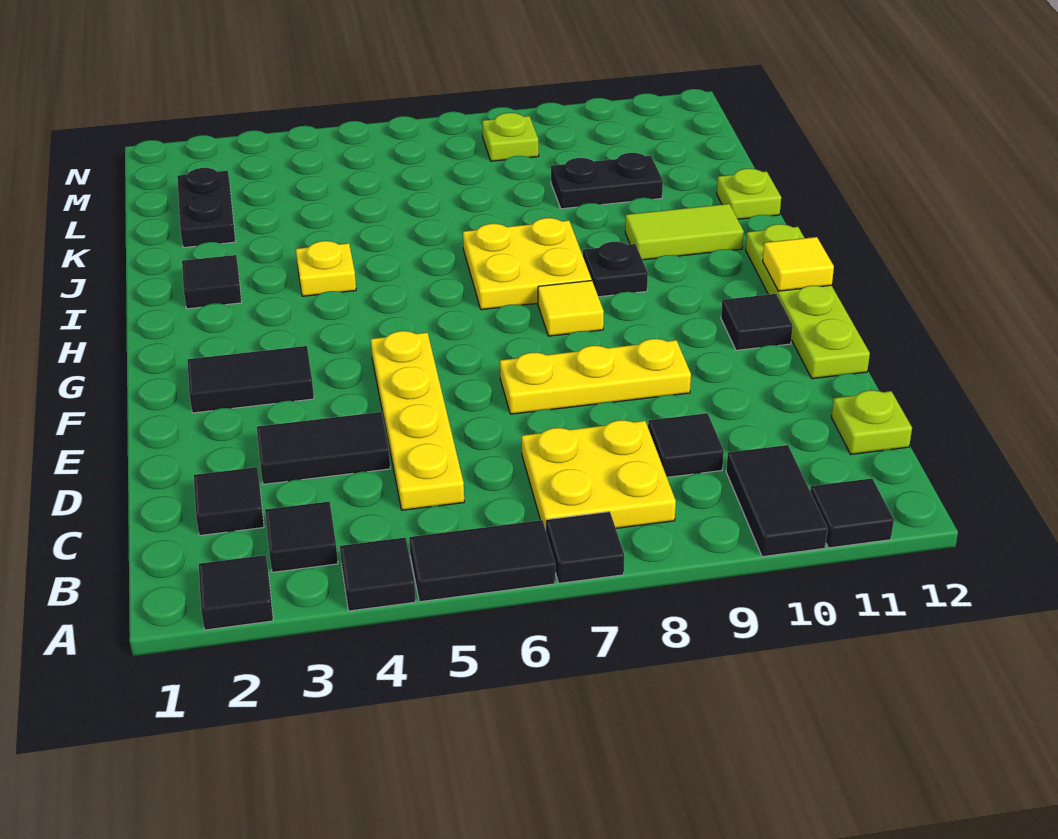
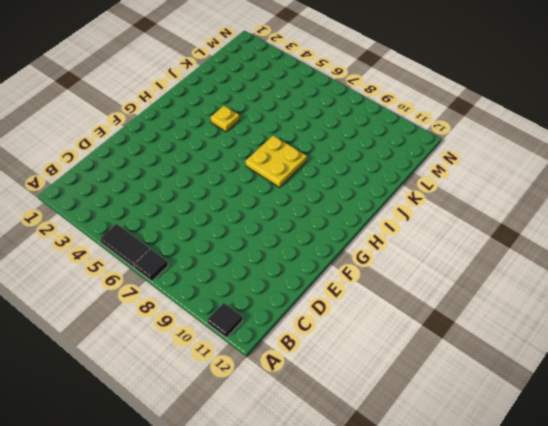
none -> black tile A2 level 1
none -> black tile A4 level 1
none -> black tile A10:B10 level 1

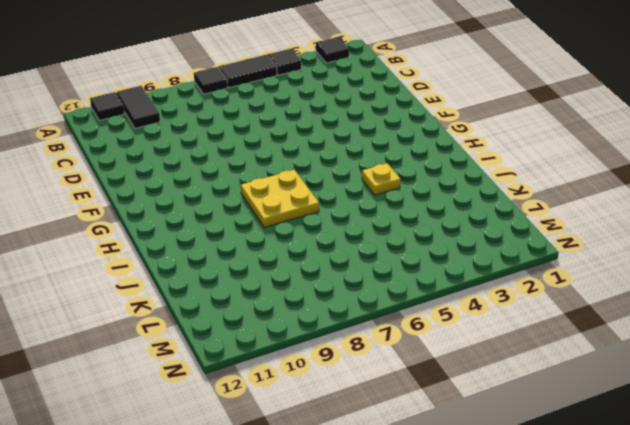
none -> black tile B3 level 1
none -> yellow plate B7:C8 level 1
none -> black tile C2 level 1

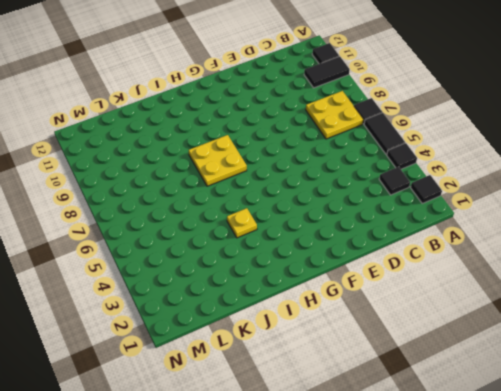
none -> black tile C2 level 1
none -> yellow plate C5:F5 level 1
none -> black tile C9 level 1

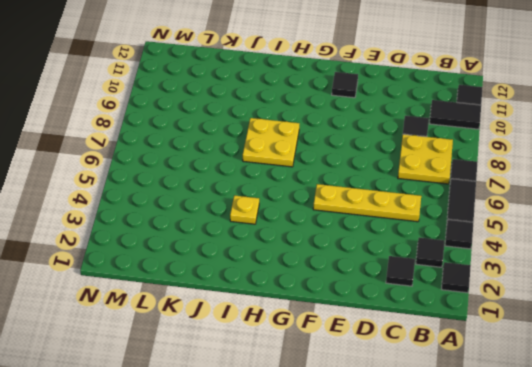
none -> lime plate C12 level 1
none -> black tile D3:D4 level 1
none -> yellow plate E7:E9 level 1

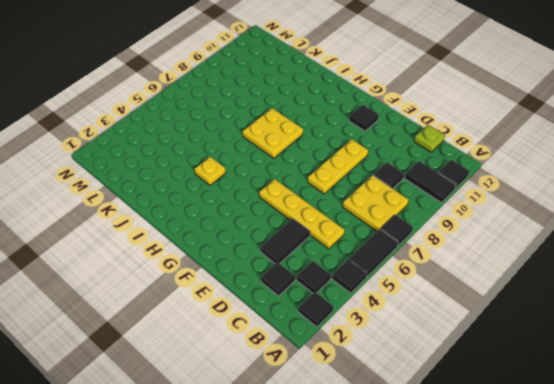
none -> lime plate E12:H12 level 1
none -> black tile F2:F3 level 1
none -> yellow tile G8 level 1

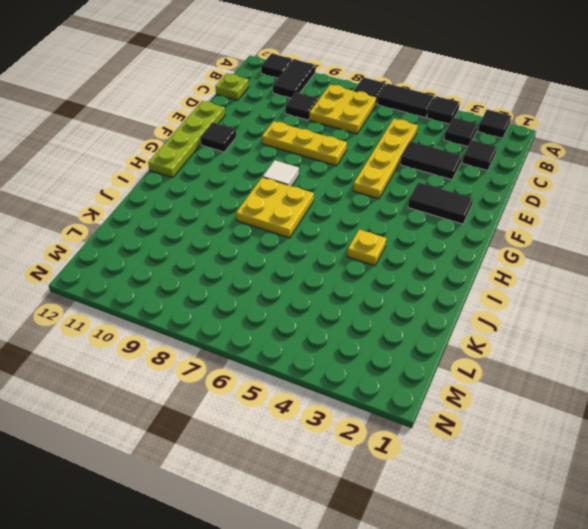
white tile G8 level 1 -> yellow tile G8 level 1
none -> black plate H9 level 1
none -> black tile I2 level 1
none -> lime tile I10:I11 level 1

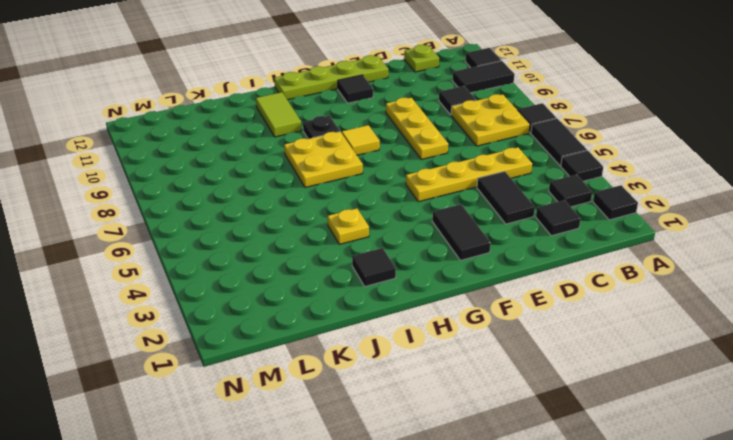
none -> lime plate J12 level 1
none -> black plate K2:L2 level 1
none -> black plate K9:K10 level 1

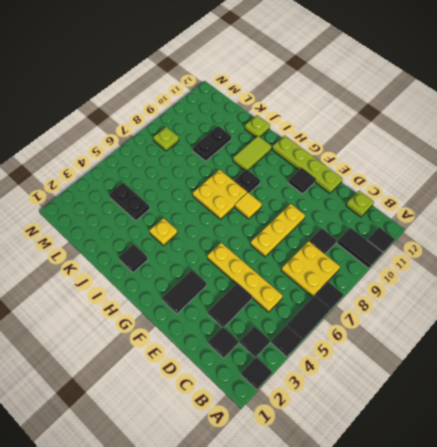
black plate K4:L4 level 1 -> black plate K2:L2 level 1
none -> yellow tile G12 level 2

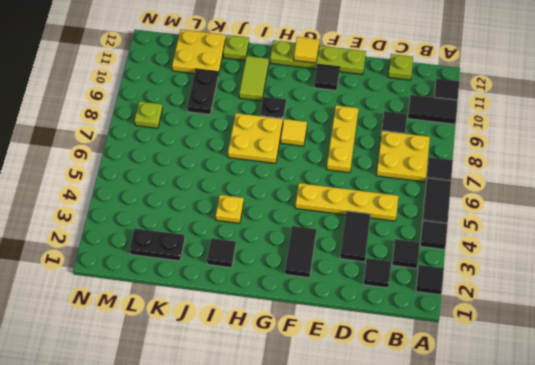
yellow plate K11:L12 level 1 -> none

